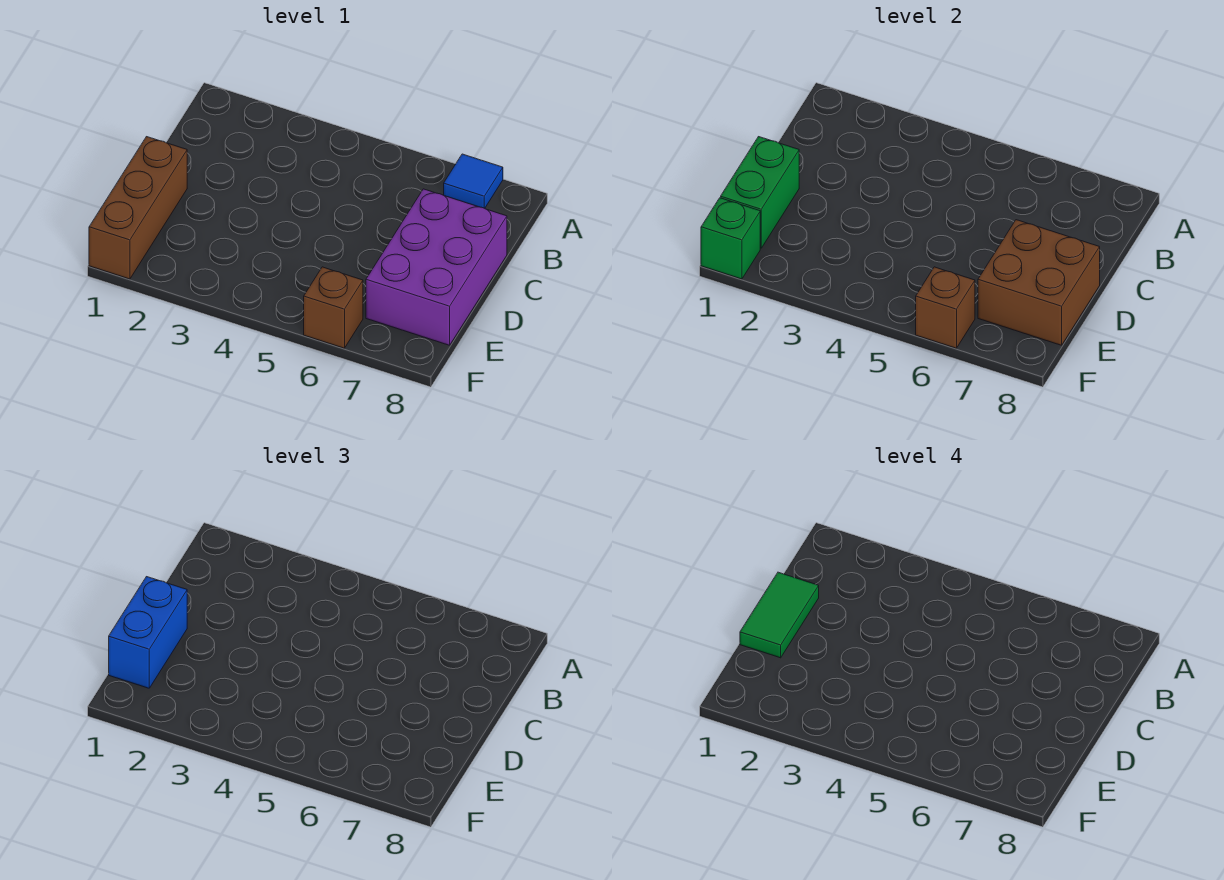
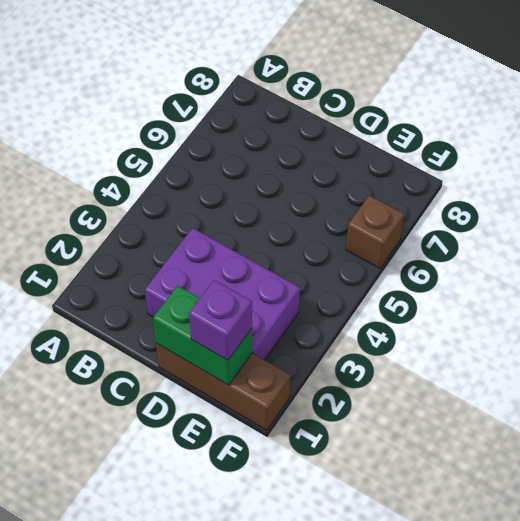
purple brick C2:E3 level 1 -> purple brick C7:E8 level 1
purple brick E1 level 3 -> blue brick D1:E1 level 3
none -> blue tile A7 level 1
none -> brown brick D7:E8 level 2

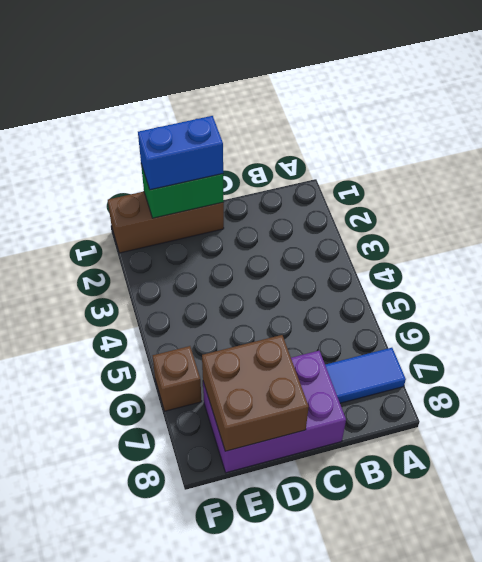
blue tile A7:B7 level 1 -> blue tile A7 level 1
none -> green brick F1 level 2
none -> brown brick F6 level 2

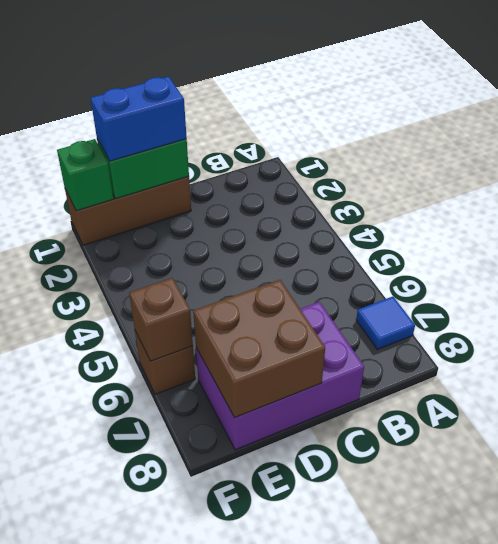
none -> green tile C1:D1 level 4

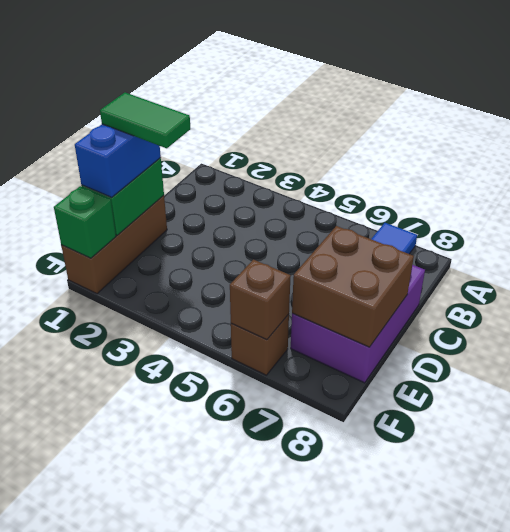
green tile D1:D2 level 4 -> green tile C1:D1 level 4

